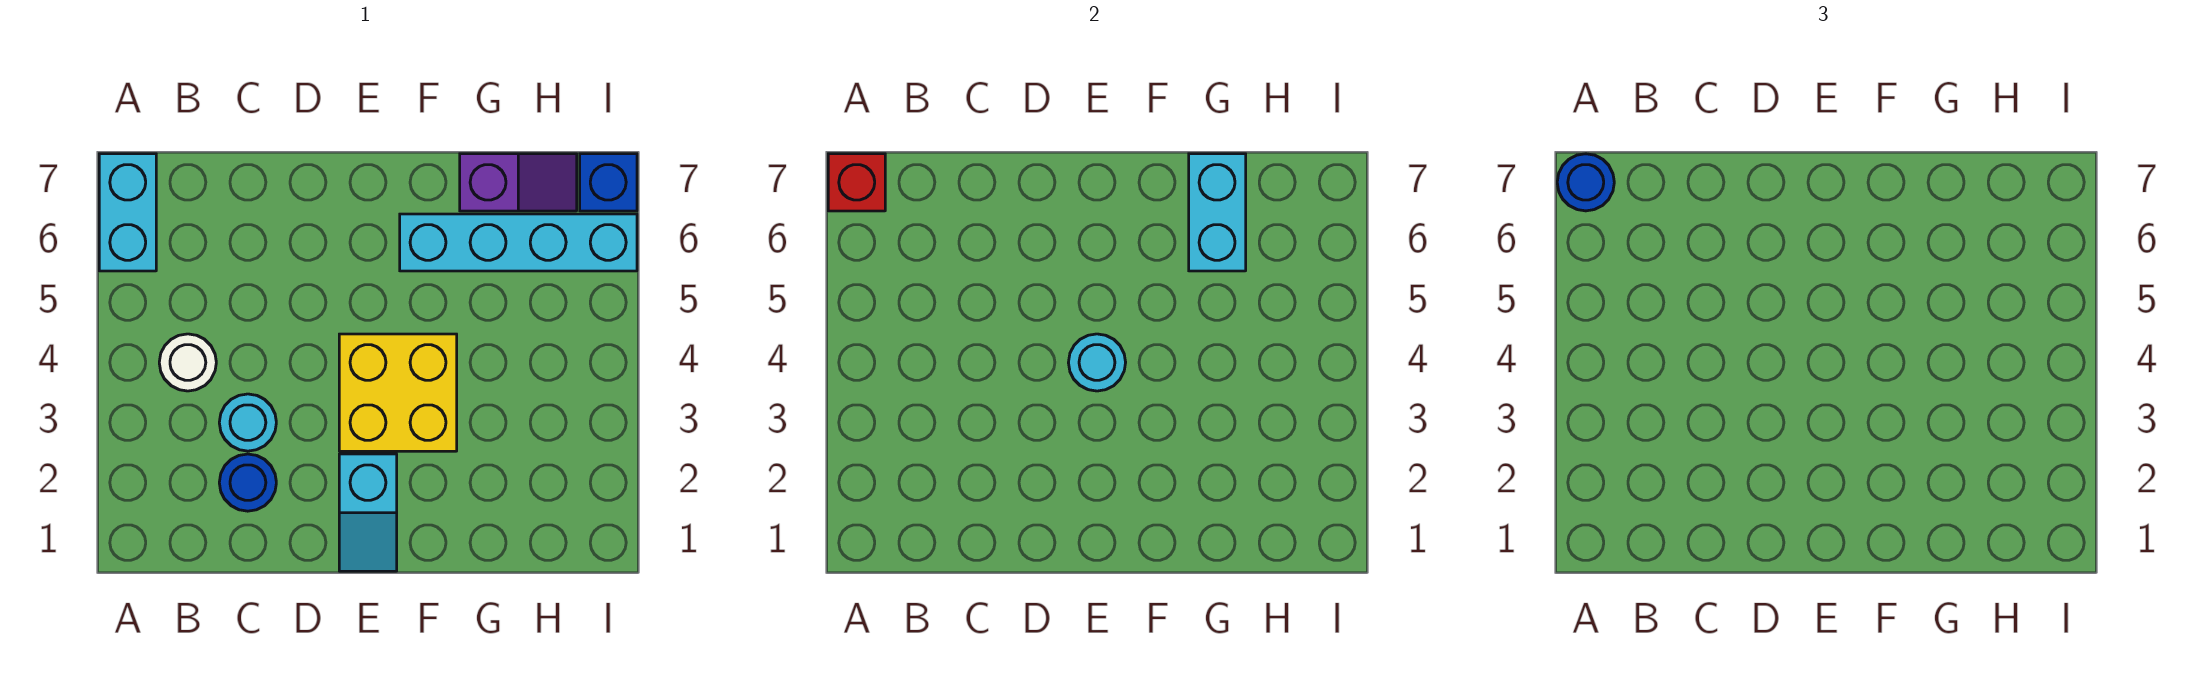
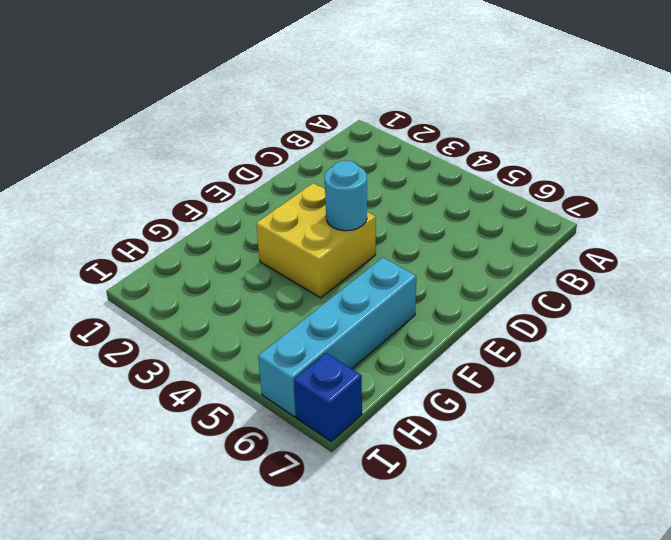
none -> cyan brick A6:A7 level 1
none -> white round brick B4 level 1
none -> blue round brick C2 level 1

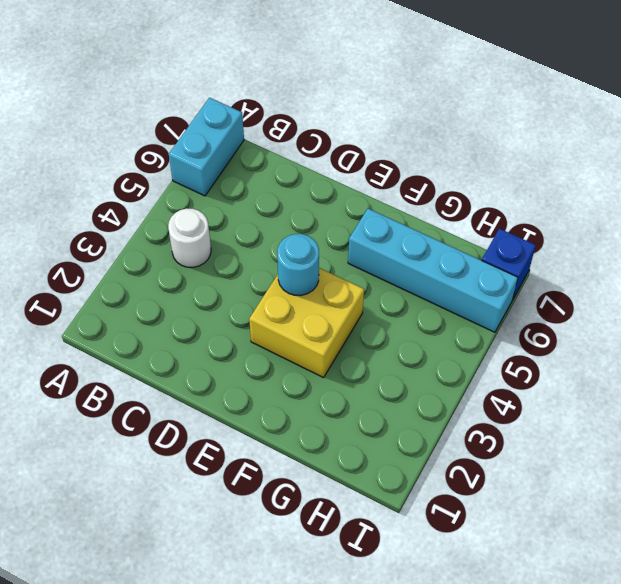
none -> blue round brick C2 level 1
none -> cyan round brick C3 level 1
none -> cyan slope E1:E2 level 1 top 2

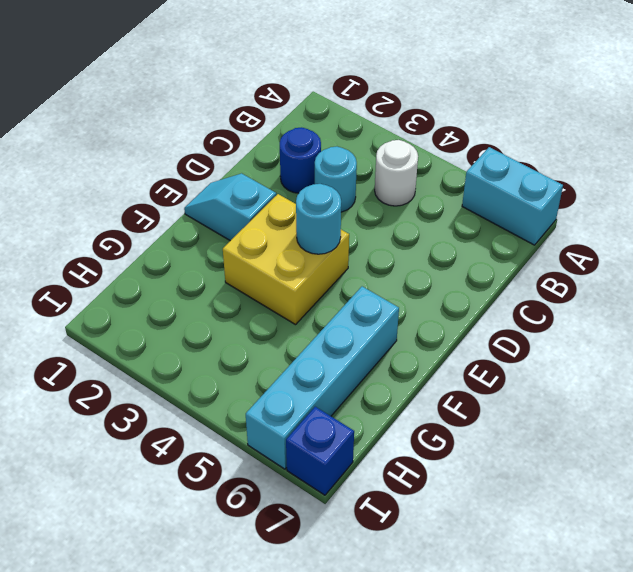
none -> purple slope G7:H7 level 1 top G
none -> red brick A7 level 2
none -> cyan brick G6:G7 level 2

